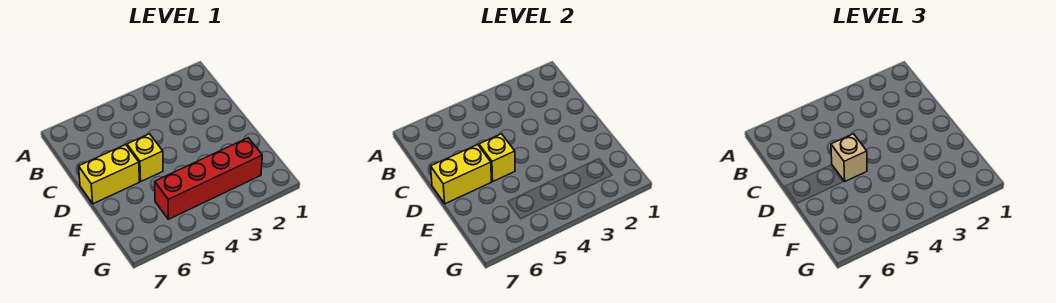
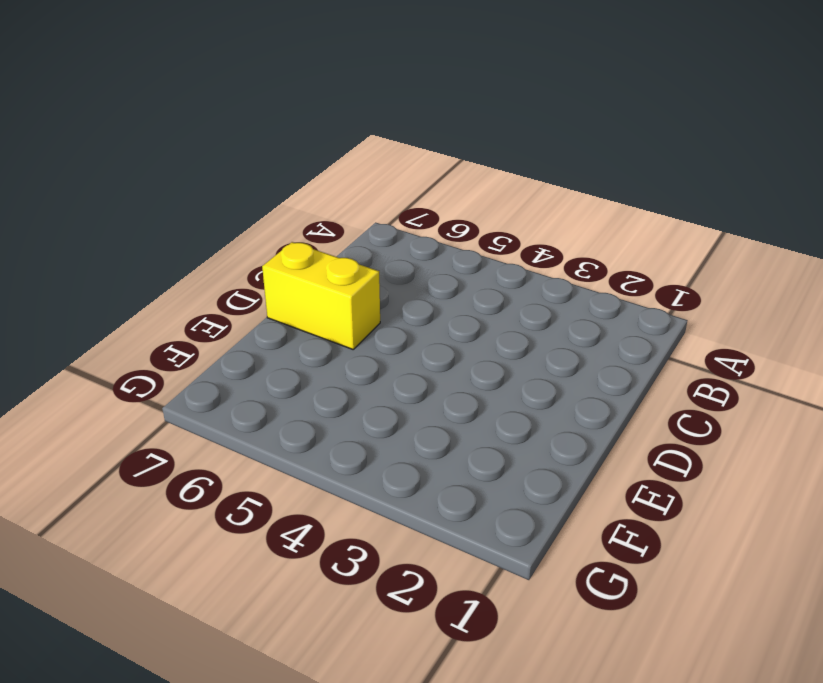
none -> yellow brick D5 level 1
none -> red brick F2:F5 level 1

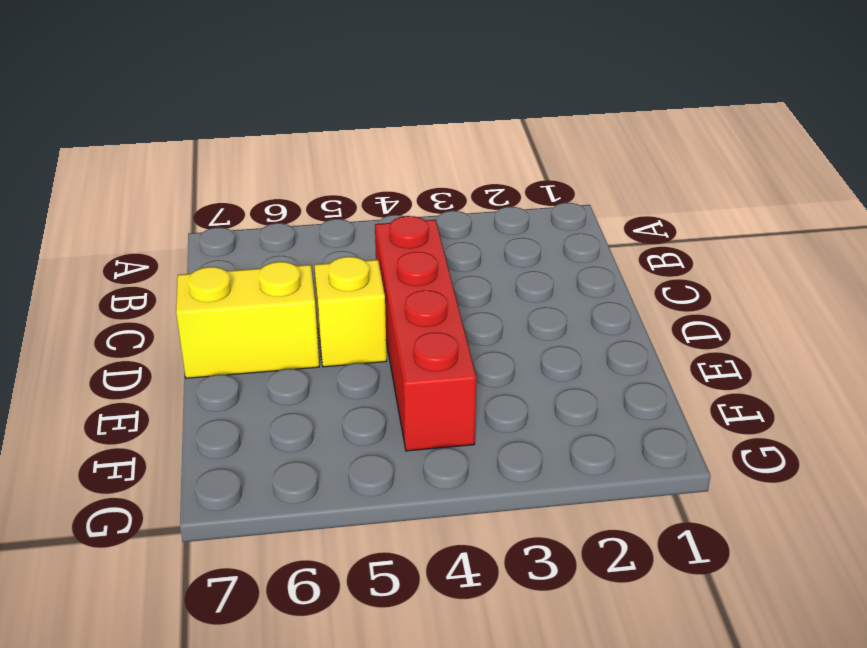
red brick C4:F4 level 1 -> red brick F2:F5 level 1
none -> yellow brick D5 level 2
none -> yellow brick D6:D7 level 2

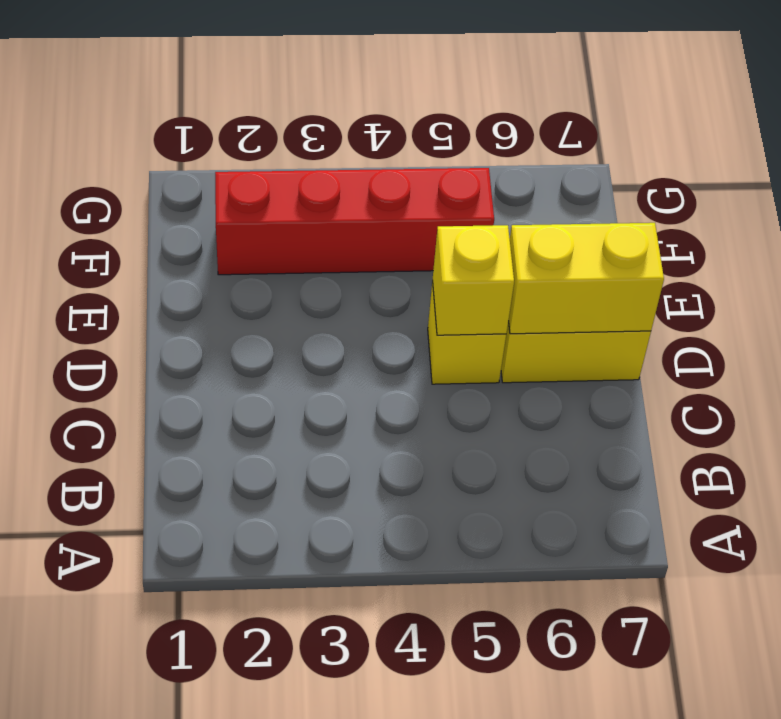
none -> tan brick D5 level 3

